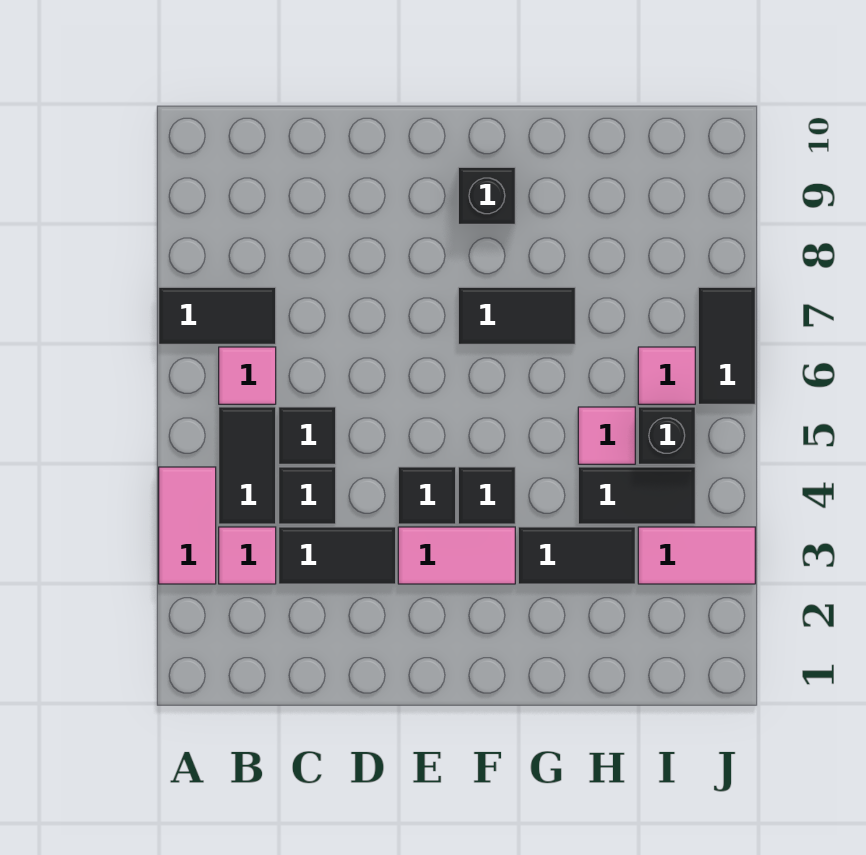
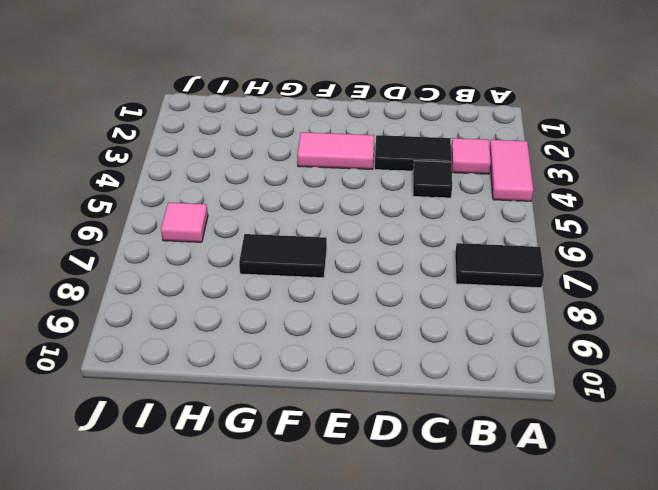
none -> black tile B4:B5 level 1
none -> pink tile B6 level 1
none -> black tile C5 level 1

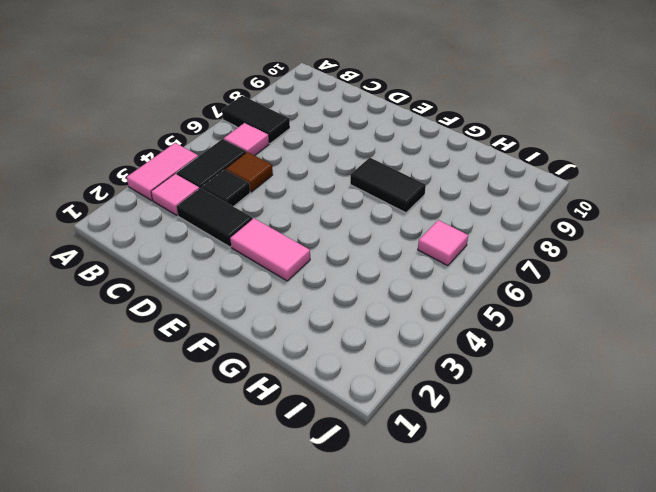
brown tile C5 level 1 -> black tile C5 level 1
none -> black tile E4 level 1
none -> black tile F4 level 1
none -> black brick F9 level 1

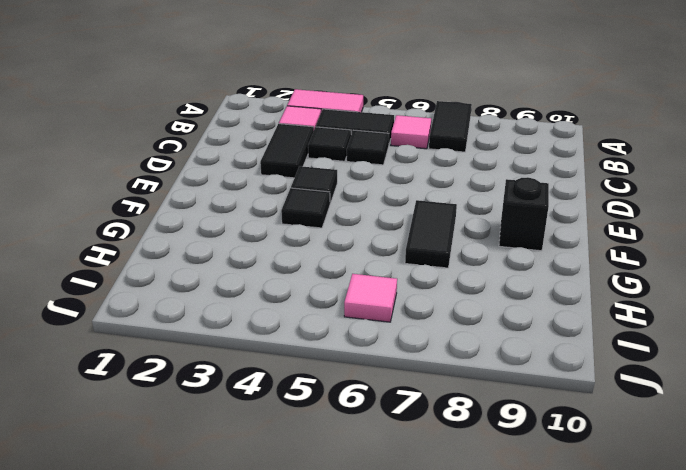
none -> pink tile E3:F3 level 1
none -> black tile G3:H3 level 1
none -> black tile H4:I4 level 1

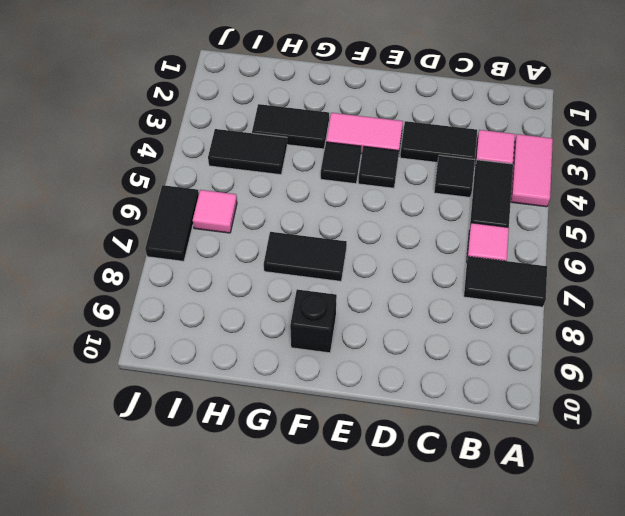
none -> black tile C5 level 1
none -> pink tile H5 level 1
none -> pink tile I3:J3 level 1

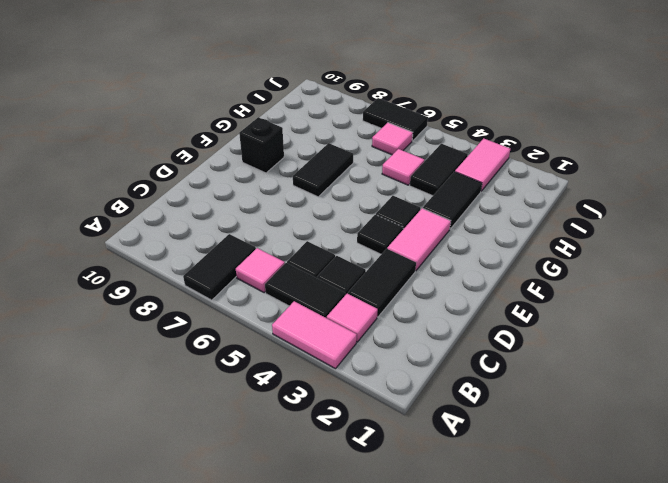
none -> black brick I5 level 1

